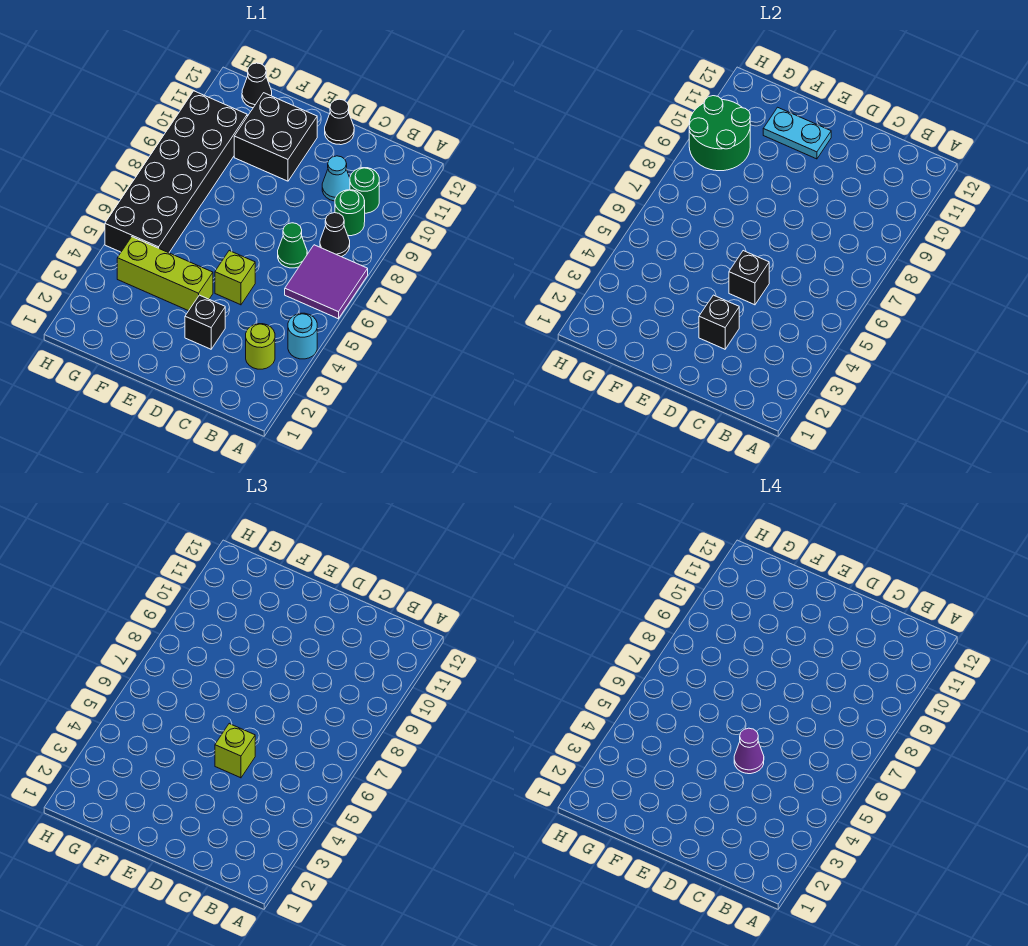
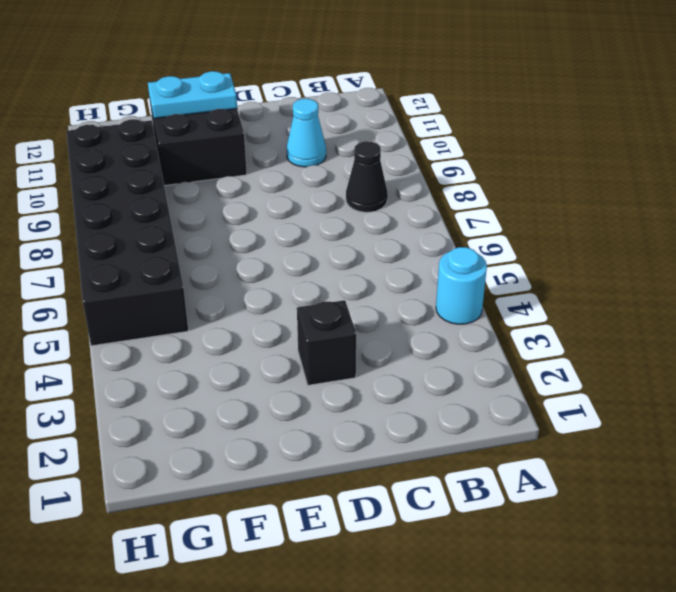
none -> purple tile A6:B7 level 1
none -> lime round brick B3 level 1
none -> green round brick B9 level 1

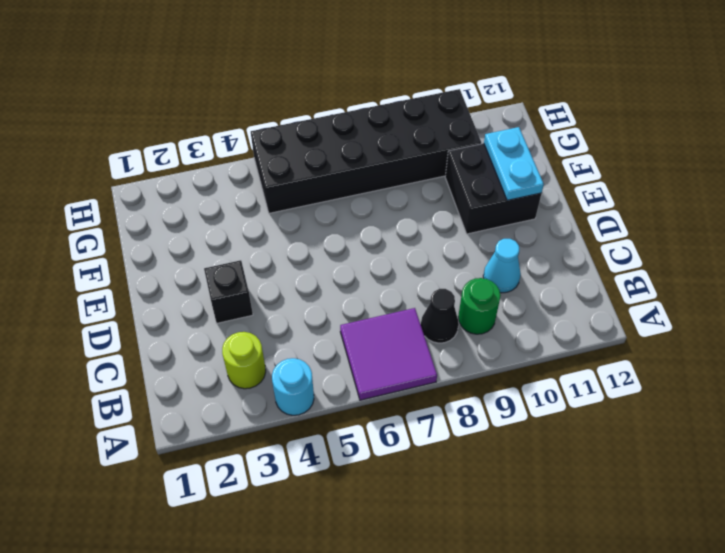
none -> green round brick B10 level 1
none -> green cone C7 level 1
none -> lime brick D5 level 1

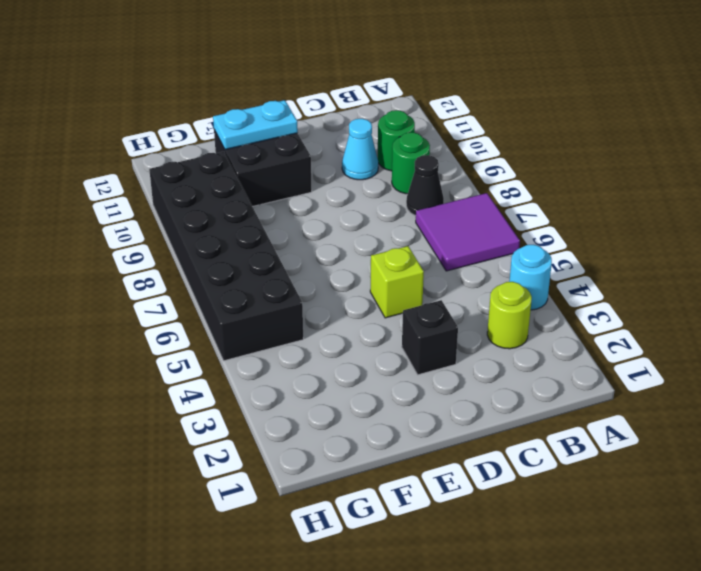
none -> green cone C7 level 1
none -> black cone D12 level 1
none -> lime brick E4:G4 level 1

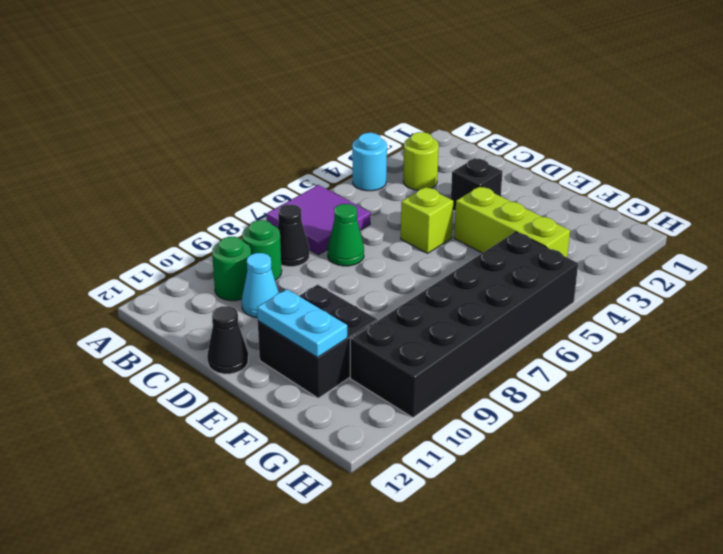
none -> black cone G12 level 1
none -> black brick D3 level 2
none -> black brick D5 level 2

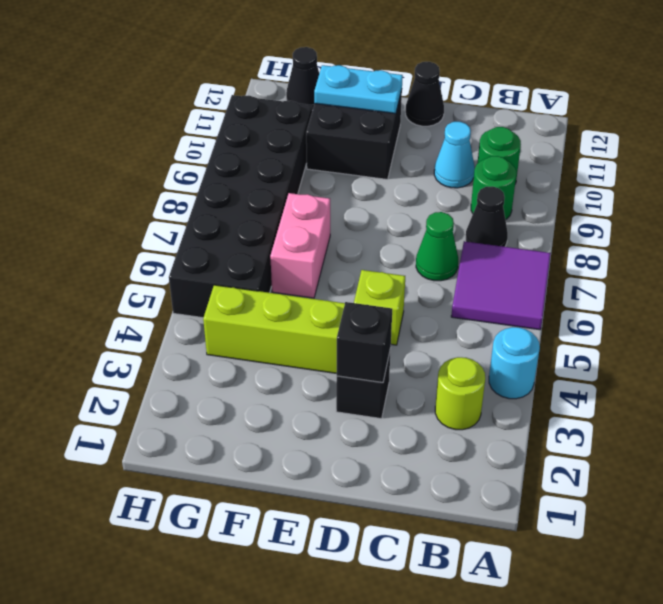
pink brick F6:F7 level 1 -> none
none -> black brick D5 level 2
none -> green round brick G9:H10 level 2
none -> lime brick D5 level 3

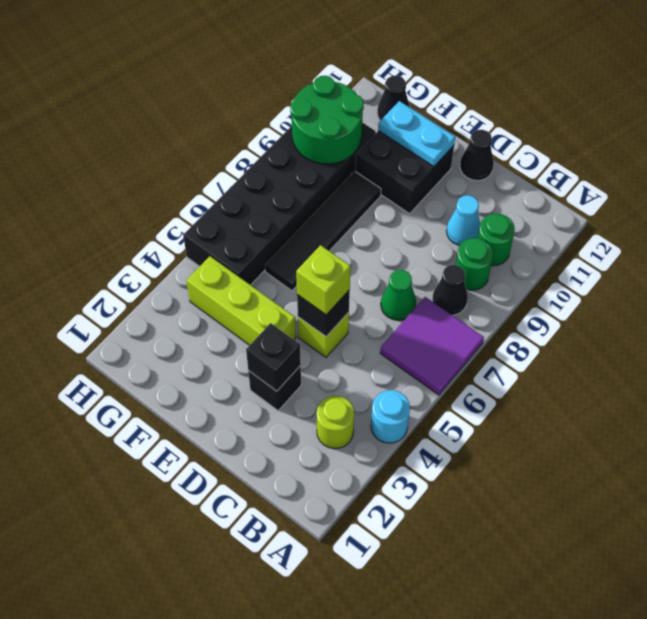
black tile F6:F9 level 1 -> none
none -> purple cone D5 level 4

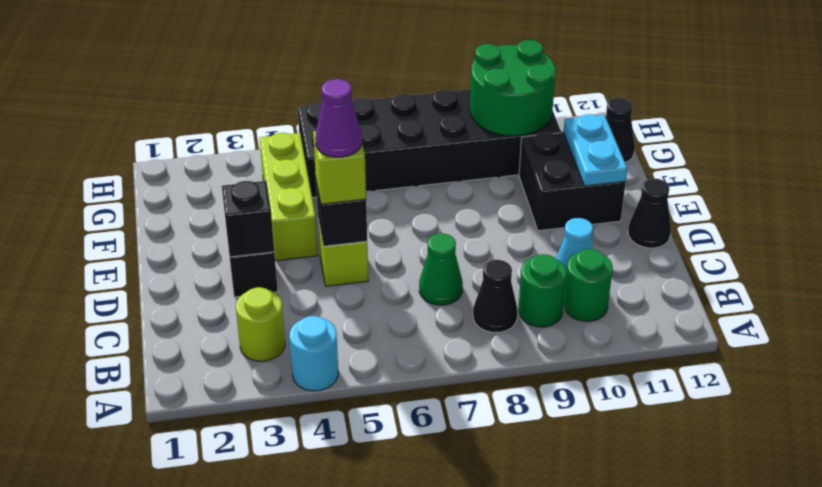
none -> purple tile A6:B7 level 1

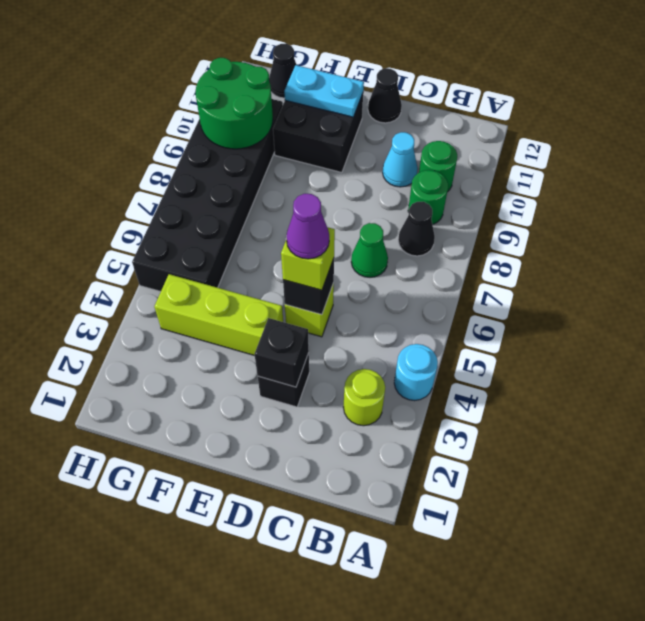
none -> purple tile A6:B7 level 1

